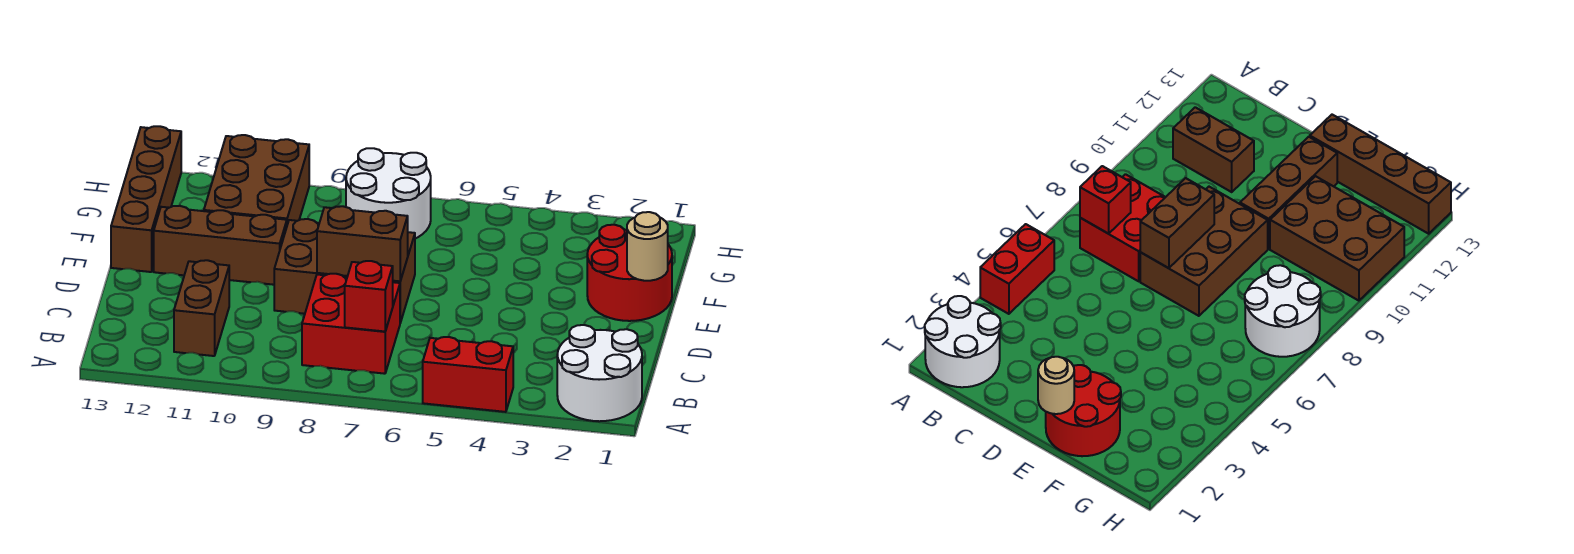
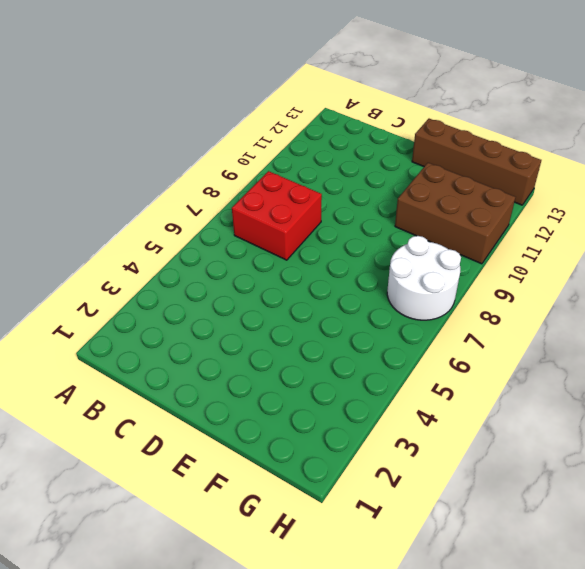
none -> white round brick A1:B2 level 1
none -> red brick A4:A5 level 1
none -> brown brick B11:C11 level 1

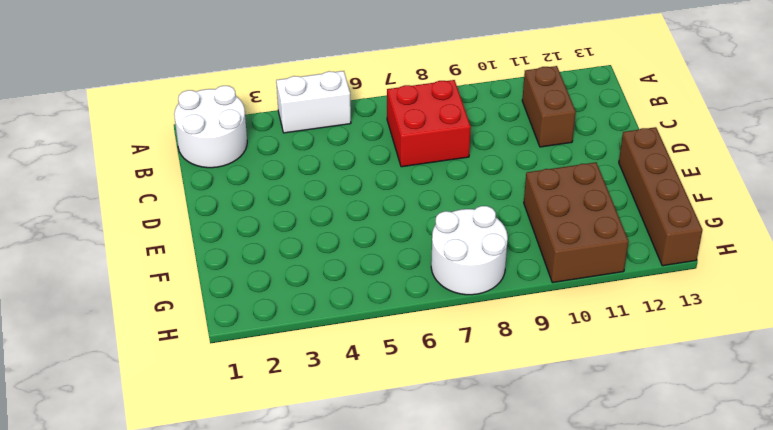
white brick A4:A5 level 1 -> red brick A4:A5 level 1
none -> brown brick D7:E9 level 1
none -> red round brick E1:F2 level 1
none -> brown brick E10:E12 level 1

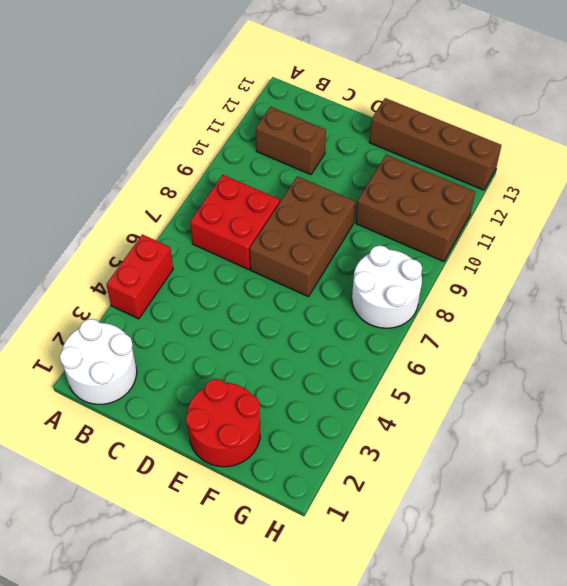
none -> brown brick E10:E12 level 1
none -> red brick B7 level 2
none -> brown brick D7:D8 level 2

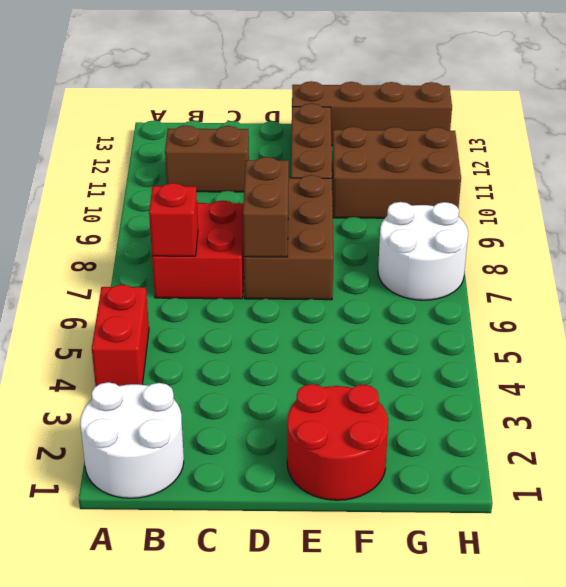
none -> tan round brick E1 level 2

